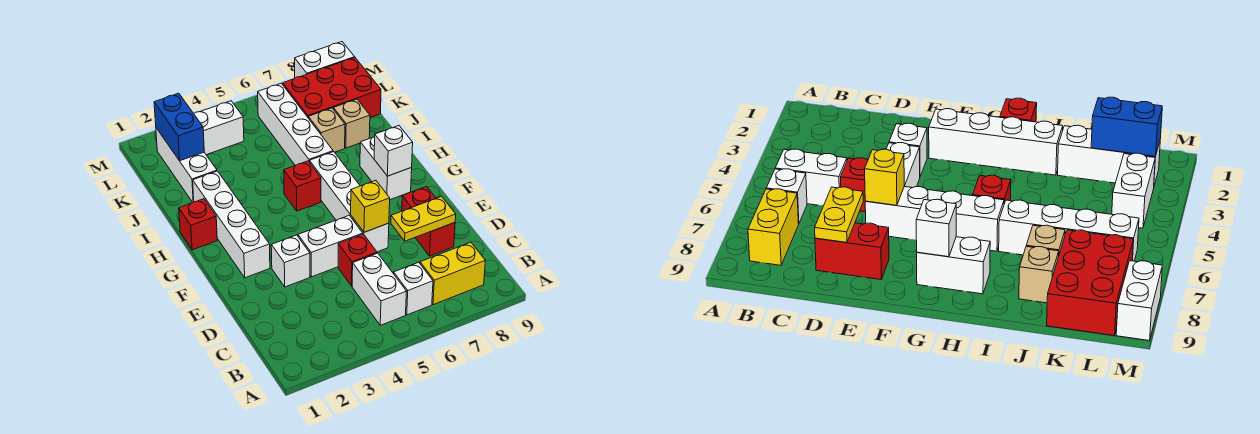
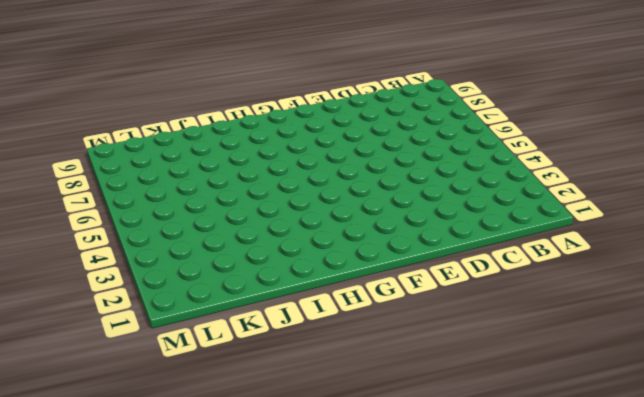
none -> white brick B5:C5 level 1
none -> white brick B6 level 1
none -> yellow brick B7:B8 level 1

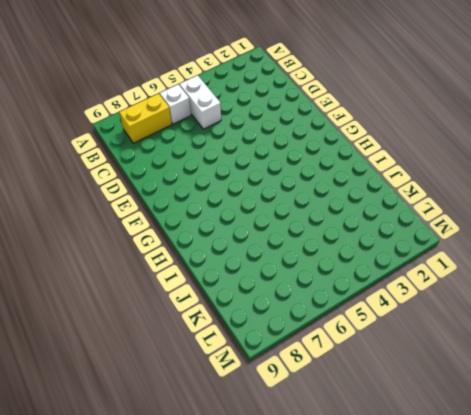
none -> red brick D5 level 1
none -> red brick D8:E8 level 1
none -> white brick E3 level 1

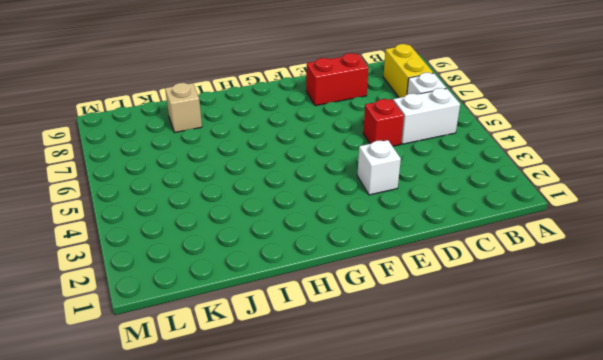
none -> white brick E4:E5 level 1
none -> white brick E6:H6 level 1
none -> white brick F2:I2 level 1

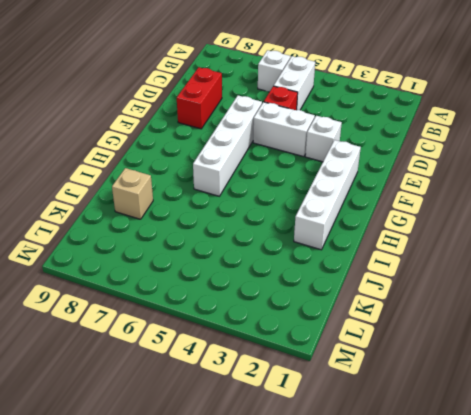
none -> yellow brick B7:B8 level 1
none -> white brick G8:H8 level 1
none -> red brick H1 level 1

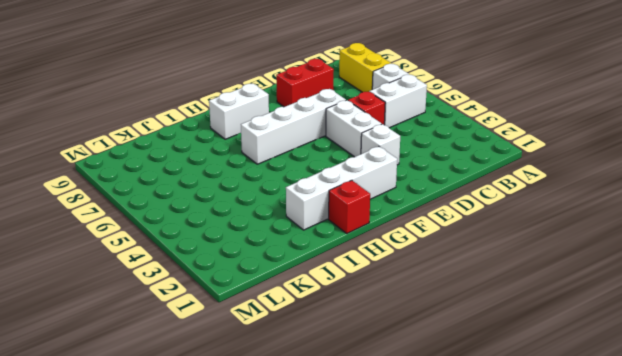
none -> red brick H5 level 1
none -> white brick I6:L6 level 1
none -> white brick J2:L2 level 1

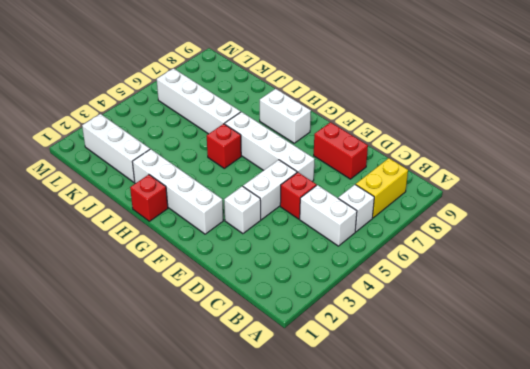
none -> tan brick J7 level 1
none -> tan brick J8 level 1
none -> red brick K7:L9 level 1

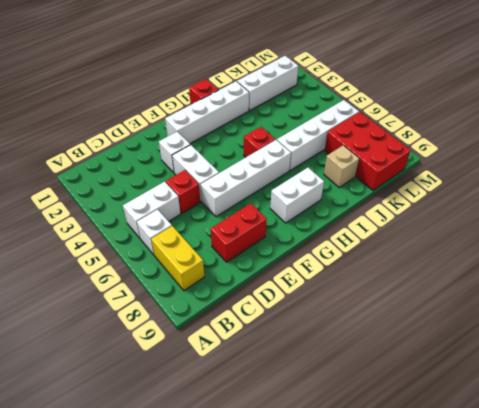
none -> tan brick J7 level 1
none -> white brick L3:L4 level 1
none -> white brick M8:M9 level 1

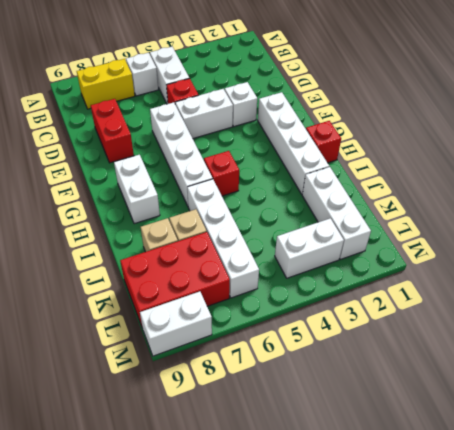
none -> yellow plate D7:D8 level 2
none -> yellow brick E6 level 2
none -> white brick G8 level 2

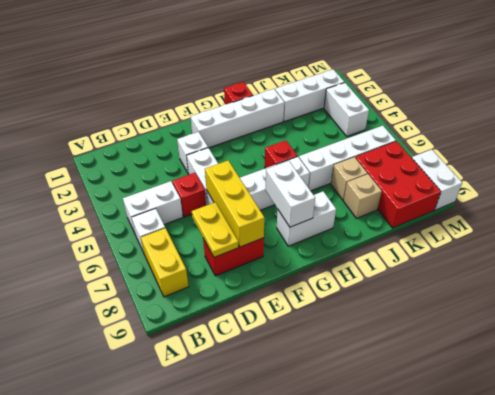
yellow brick E6:E8 level 2 -> yellow brick E6 level 2
white brick G7:G8 level 2 -> white brick G8 level 2
none -> blue brick K2:L2 level 2

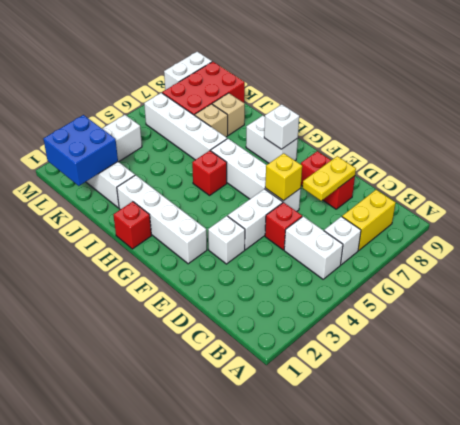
blue brick K1:L2 level 2 -> blue brick K2:L2 level 2

